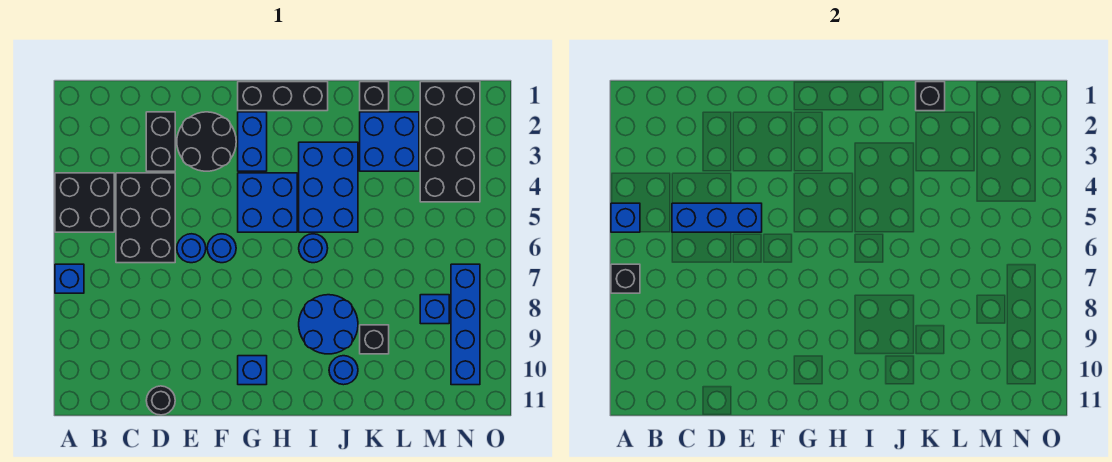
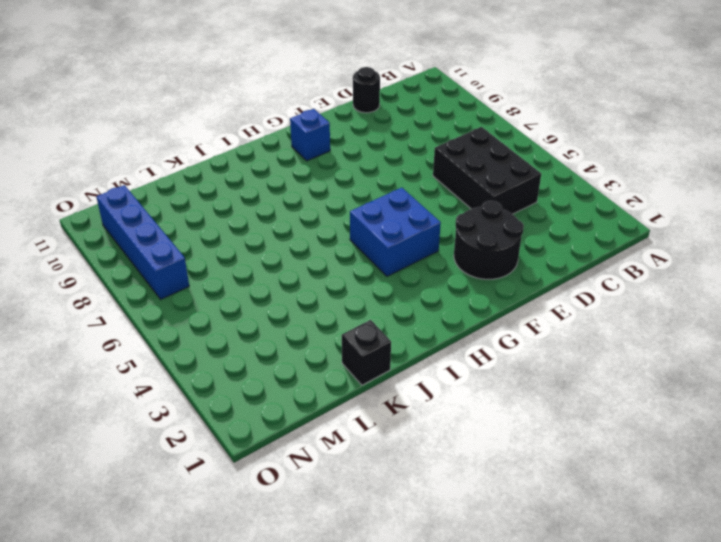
none -> black brick A4:B5 level 1
none -> blue brick A7 level 1
none -> black brick D2:D3 level 1

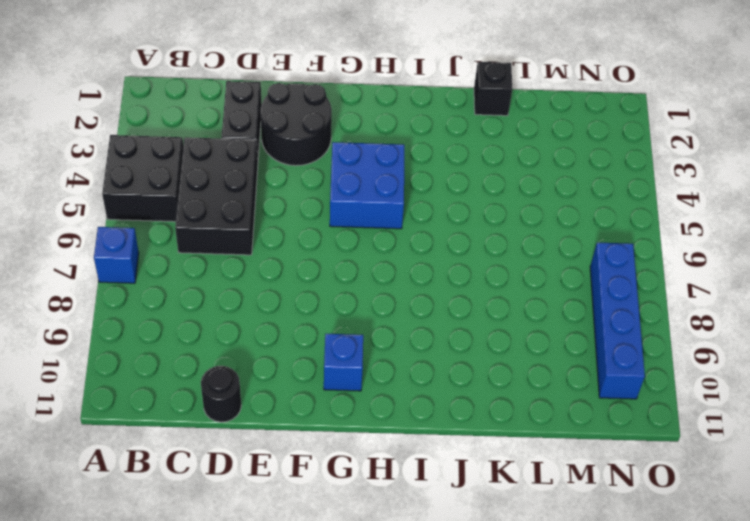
none -> blue round brick E6 level 1
none -> blue round brick F6 level 1
none -> black brick G1:I1 level 1

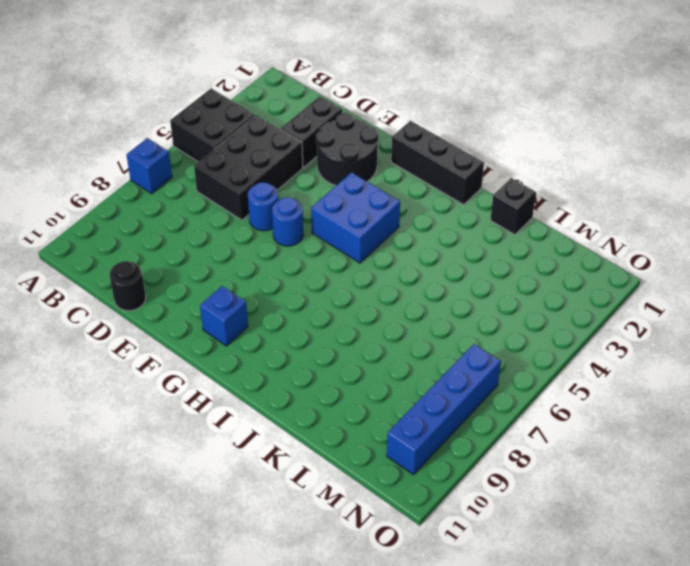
none -> blue brick G2:G3 level 1
none -> blue brick I3:J5 level 1
none -> blue round brick I6 level 1

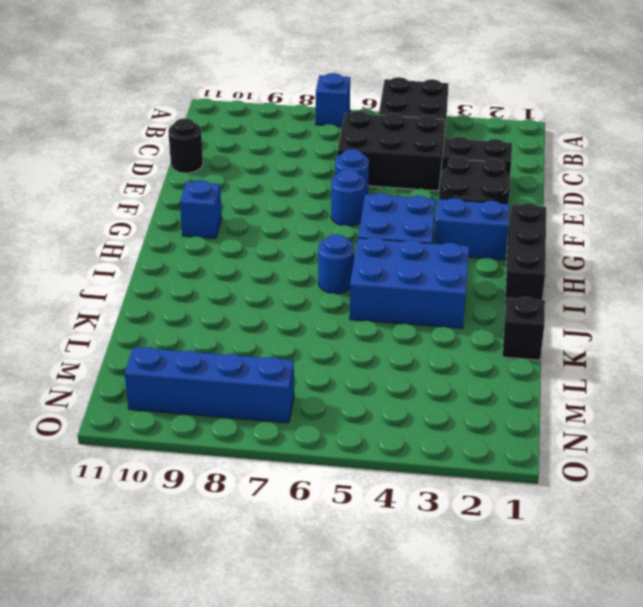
none -> blue round brick I8:J9 level 1
none -> blue round brick J10 level 1
none -> blue brick K2:L3 level 1

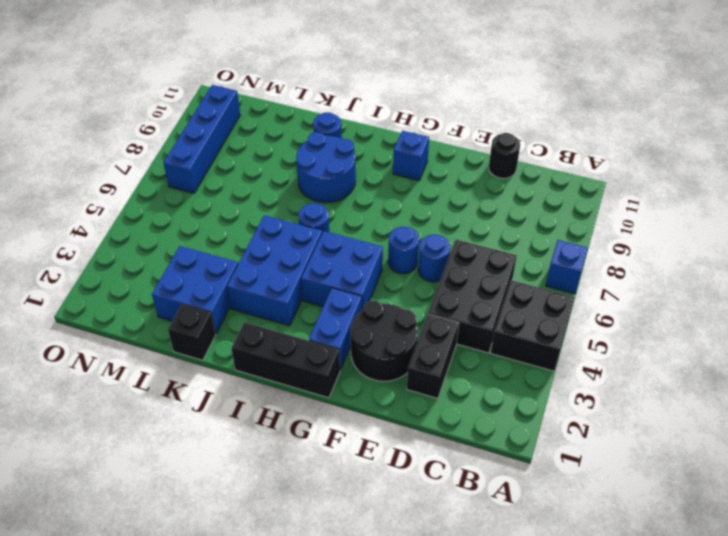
none -> black brick K9 level 1
none -> black brick M1:N4 level 1
none -> blue brick M8 level 1

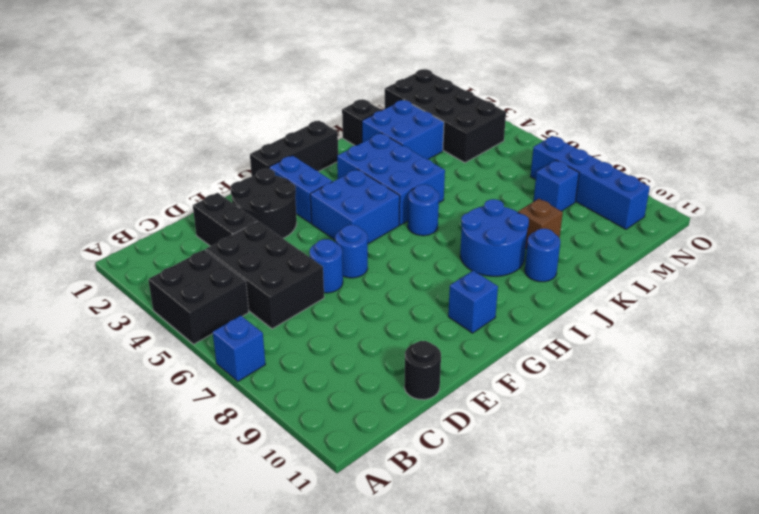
brown brick K9 level 1 -> black brick K9 level 1
none -> blue brick A5 level 2
none -> black brick A7 level 2
none -> blue brick C5:E5 level 2

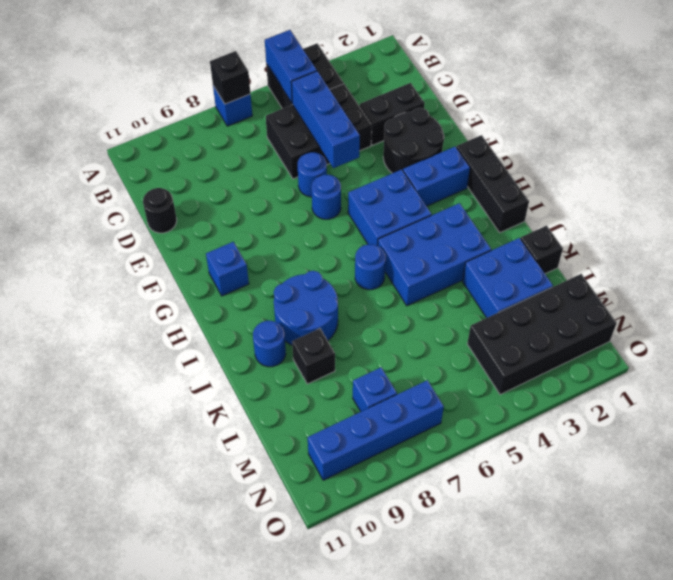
blue brick A5:B5 level 2 -> blue brick A5 level 2
none -> black brick K1 level 2

